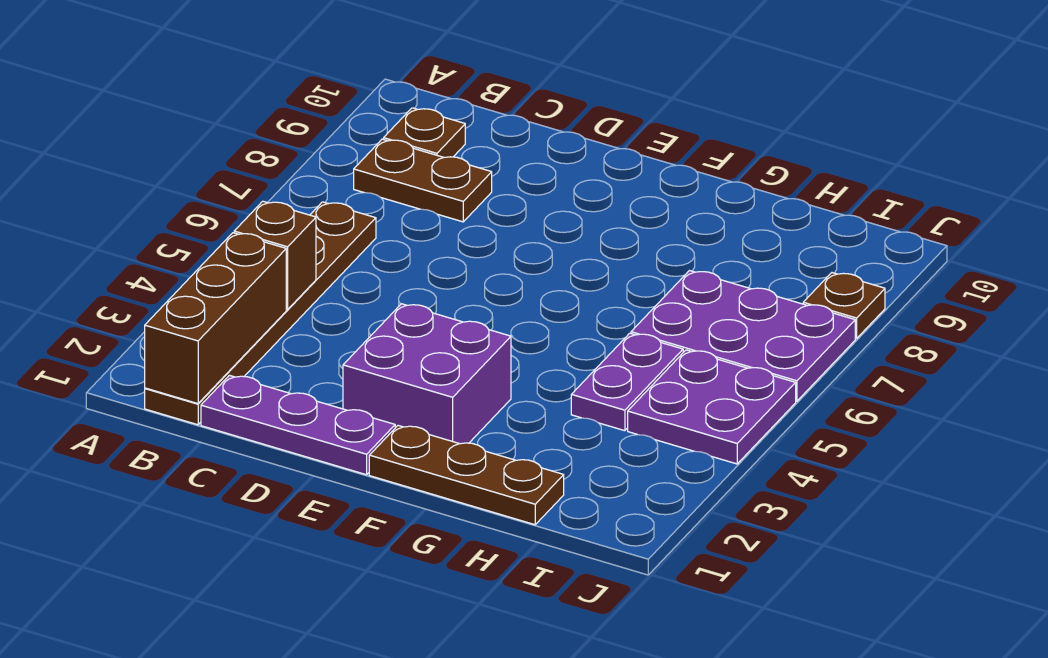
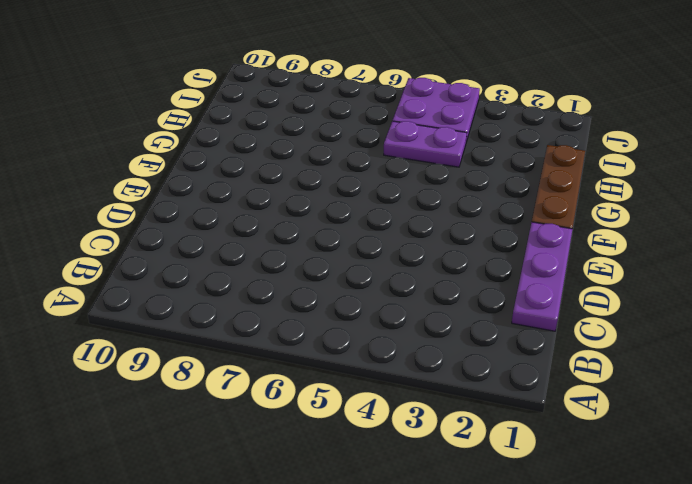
none -> brown plate B1:B6 level 1
none -> brown plate B8:C8 level 1
none -> brown plate B9 level 1

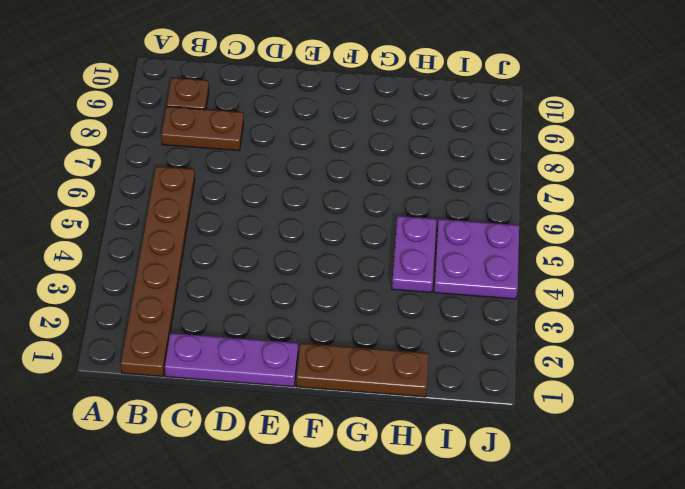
none -> purple brick E2:F3 level 1
none -> purple plate H6:J7 level 1
none -> brown plate J8 level 1

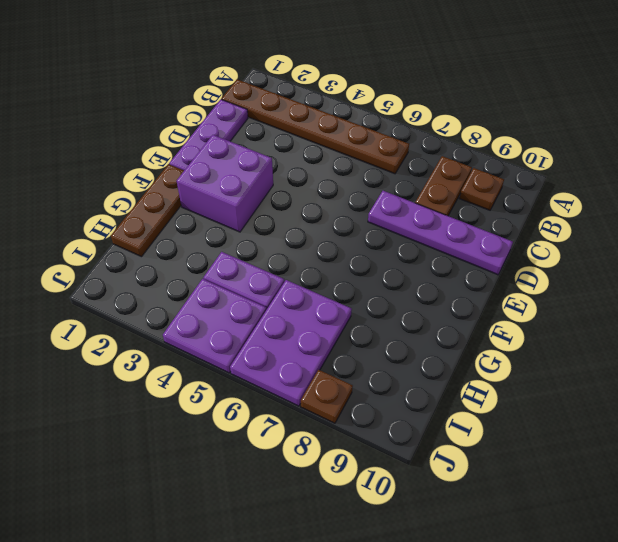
purple plate D7:D10 level 1 -> none
none -> brown brick B1:B3 level 2
none -> brown brick B4 level 2

